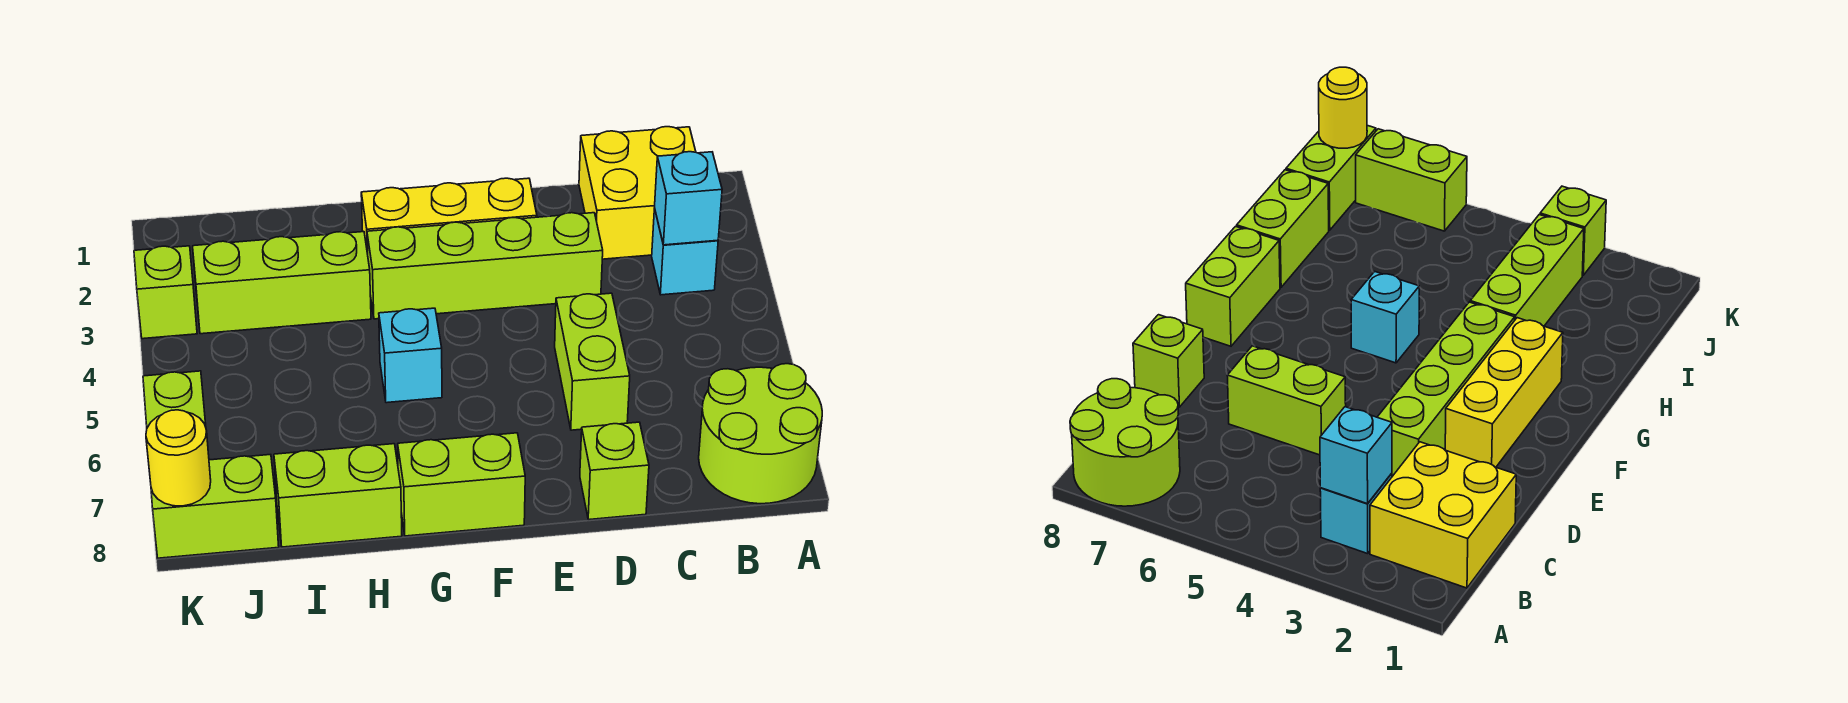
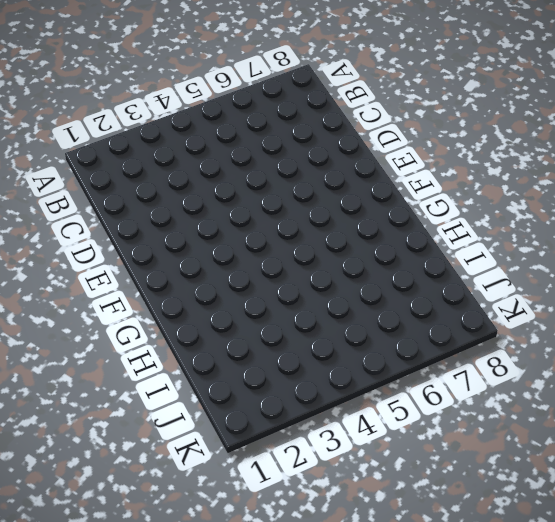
none -> lime round brick A7:B8 level 1
none -> yellow brick B1:C2 level 1
none -> cyan brick B3 level 1

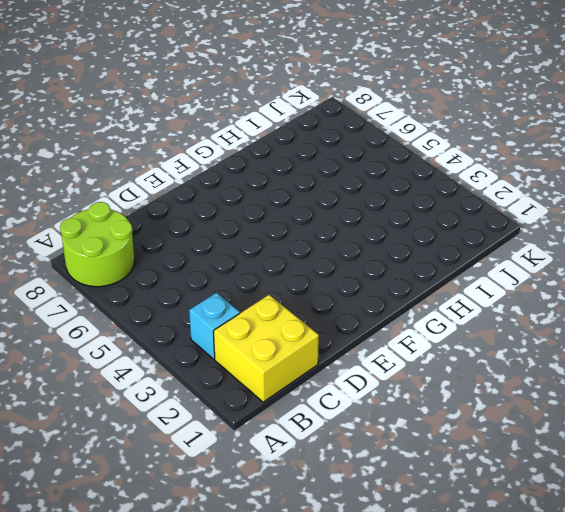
none -> lime brick D3:G3 level 1
none -> lime brick D5:D6 level 1
none -> lime brick D8 level 1

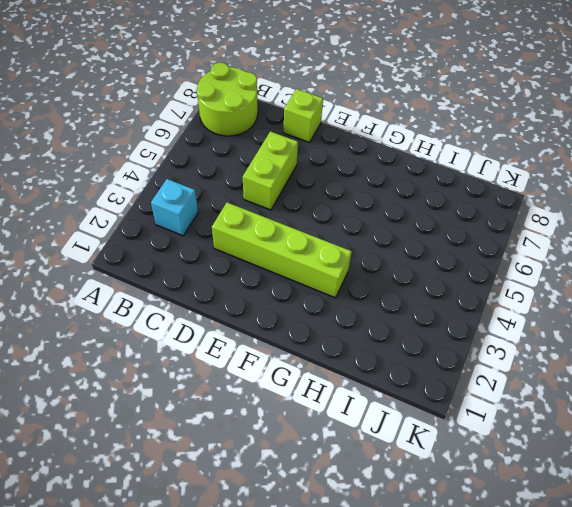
none -> yellow brick B1:C2 level 1
none -> yellow brick E2:G2 level 1
none -> lime brick F8:G8 level 1

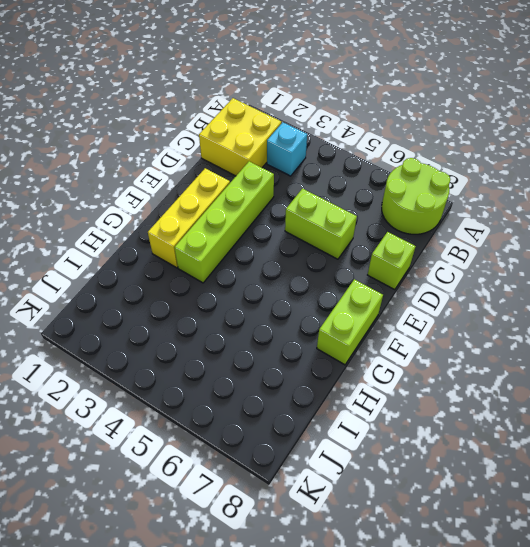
none -> cyan brick G5 level 1
none -> lime brick H3:J3 level 1
none -> lime brick H8:I8 level 1

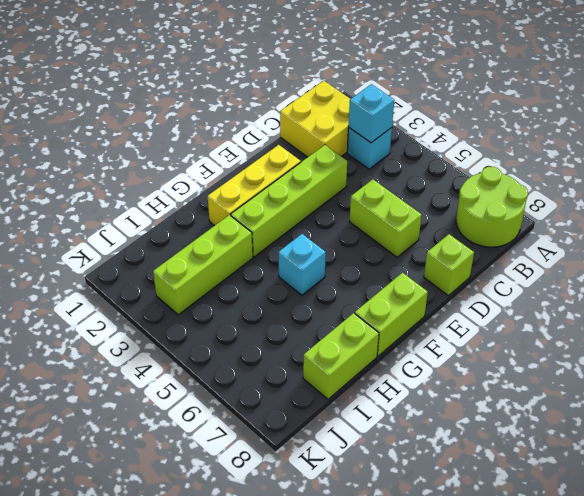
none -> lime brick J8:K8 level 1
none -> lime brick K3 level 1
none -> lime brick K6:K7 level 1

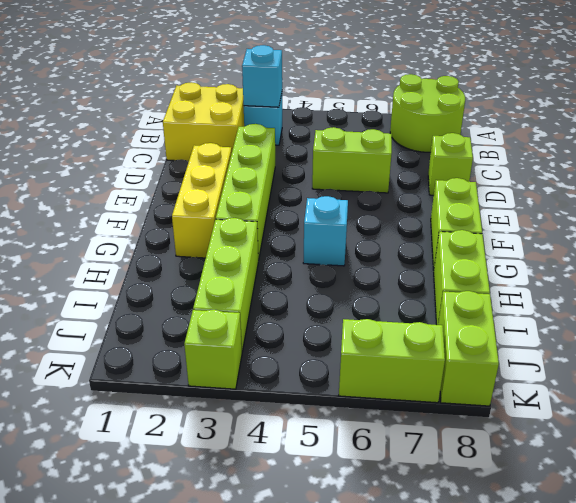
none -> yellow round brick K8 level 2

